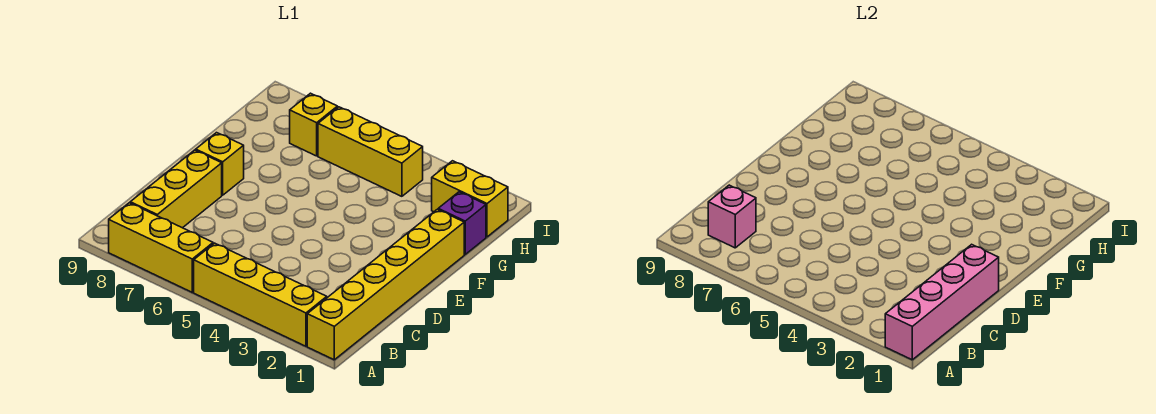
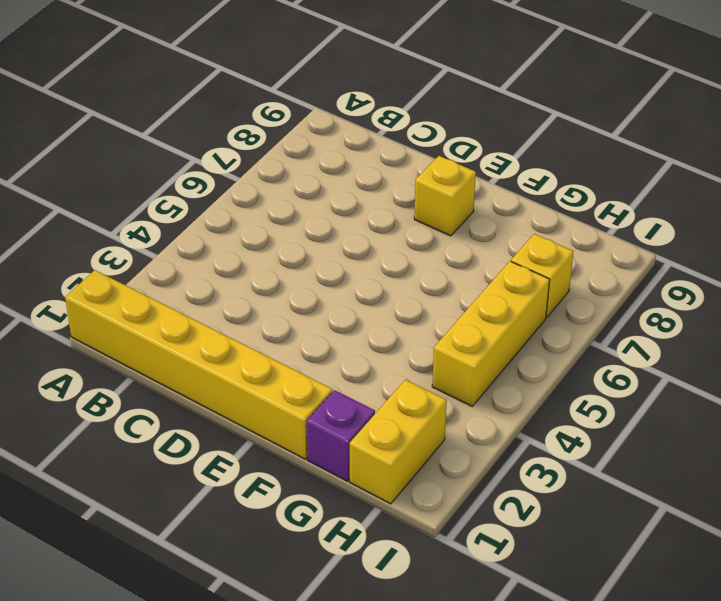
none -> yellow brick A2:A5 level 1
none -> yellow brick A6:A8 level 1

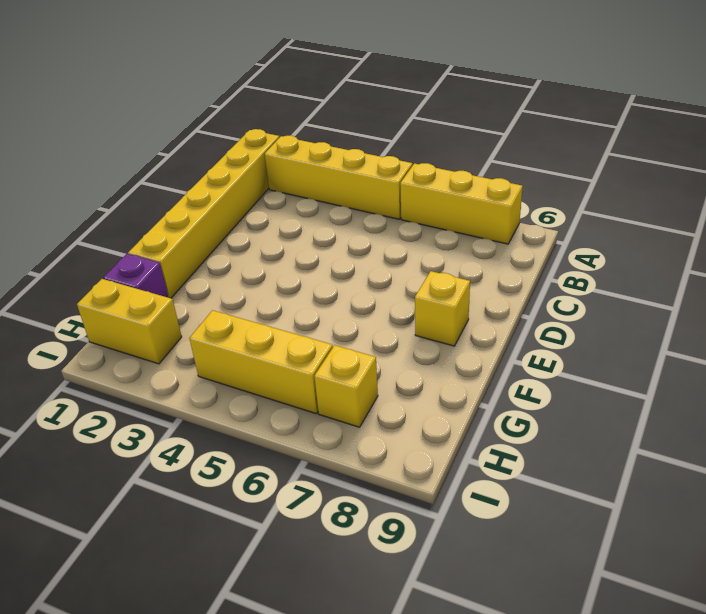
none -> yellow brick B8:D8 level 1
none -> pink brick A1:D1 level 2

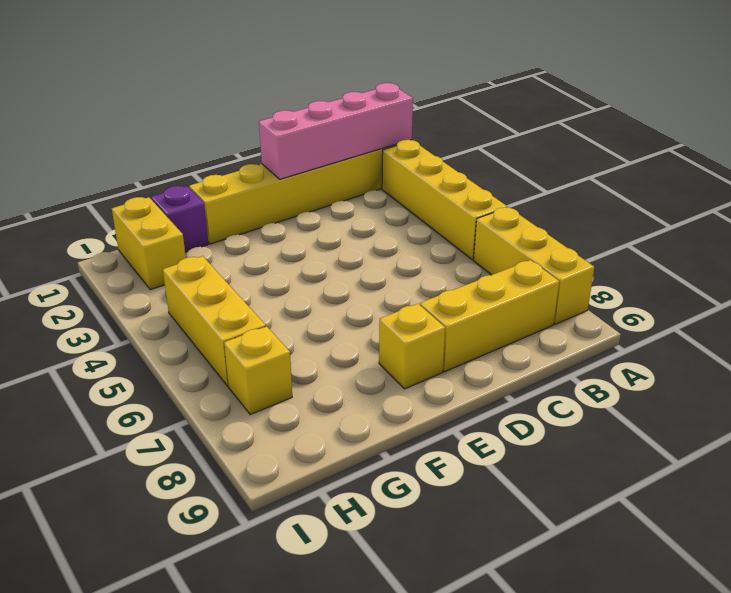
none -> pink brick B8 level 2

